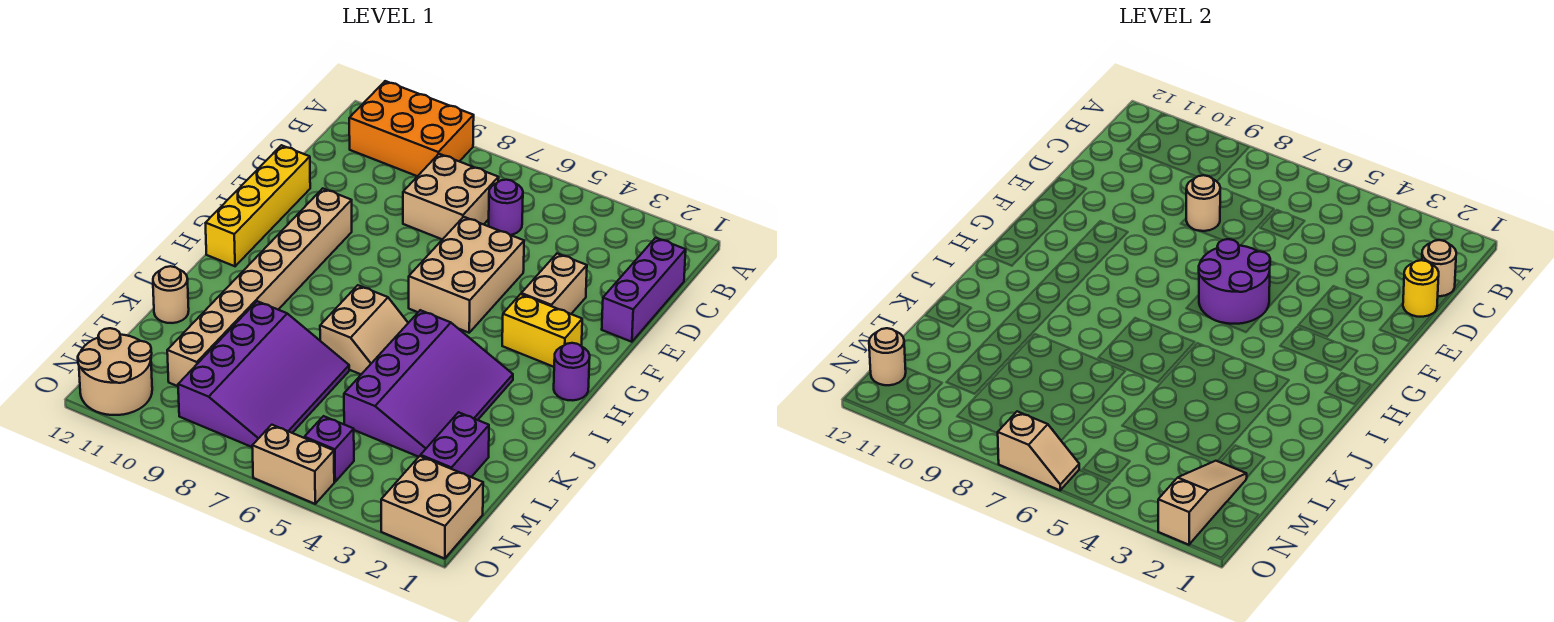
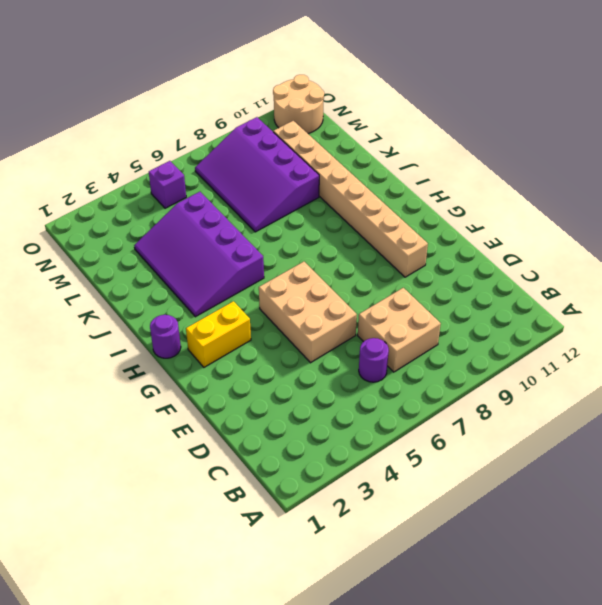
none -> orange brick A9:B11 level 1
none -> purple brick C1:E1 level 1
none -> tan brick E3:F3 level 1

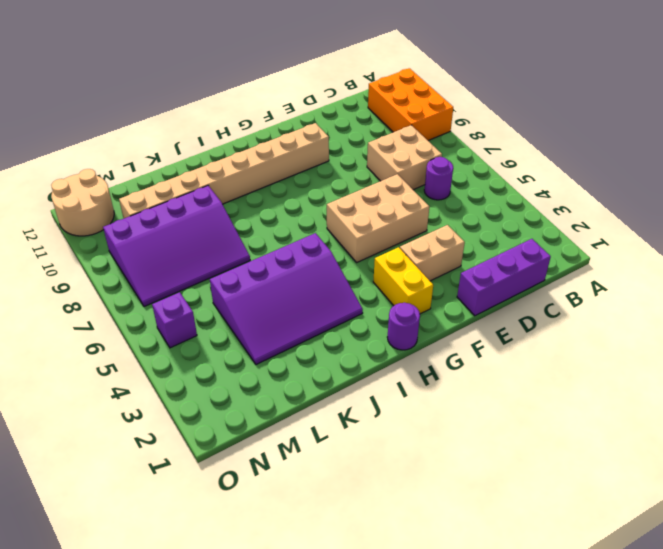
none -> yellow brick E12:H12 level 1
none -> tan slope I6:J7 level 1 top 7
none -> tan round brick K12 level 1

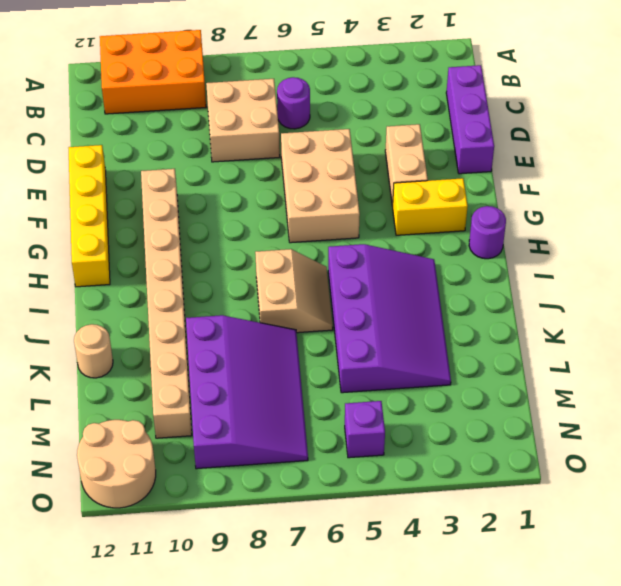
none -> purple brick L2:M2 level 1
none -> tan brick N1:O2 level 1
none -> tan brick O5:O6 level 1

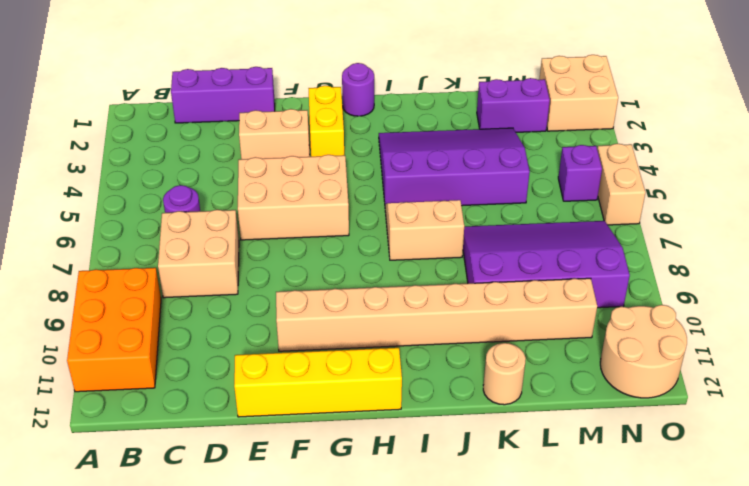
none -> tan round brick C1 level 2
none -> yellow round brick D1 level 2
none -> tan round brick D8 level 2

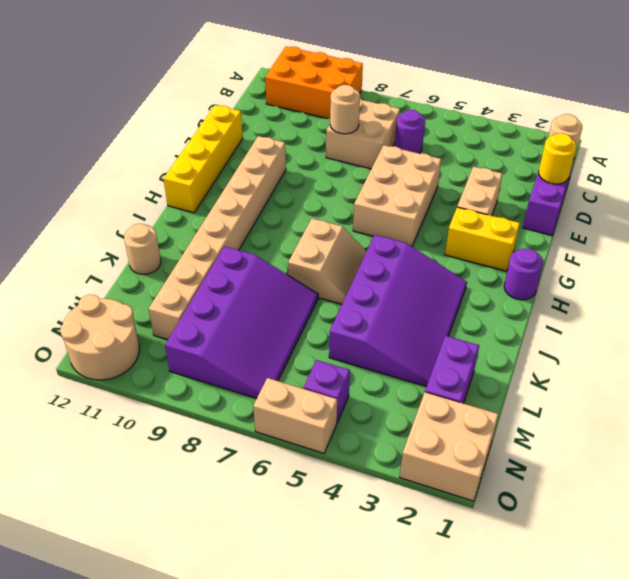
none -> purple round brick F5:G6 level 2
none -> tan slope M2:O2 level 2 top O
none -> tan round brick N12 level 2

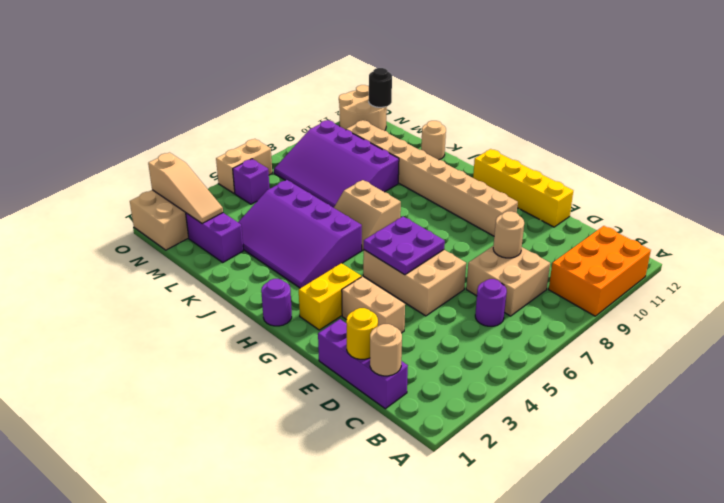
purple plate F5:G6 level 2 -> purple round brick F5:G6 level 2
black round brick N12 level 2 -> tan round brick N12 level 2
none -> tan slope O6:O7 level 2 top 7

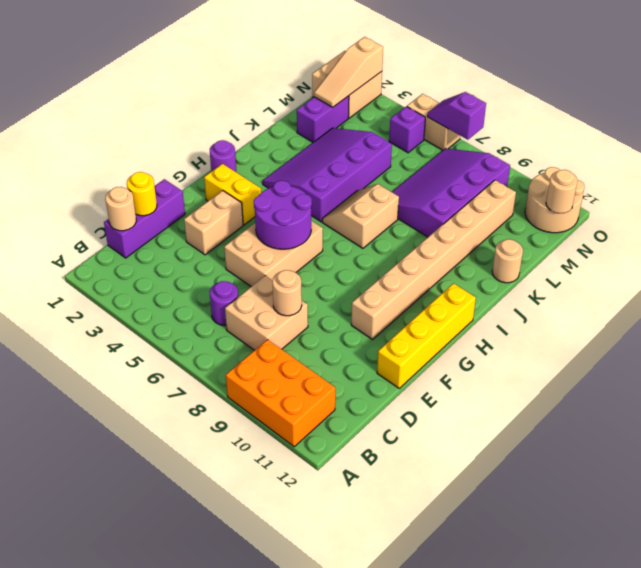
purple slope O6:O7 level 2 top 7 -> tan slope O6:O7 level 2 top 7

